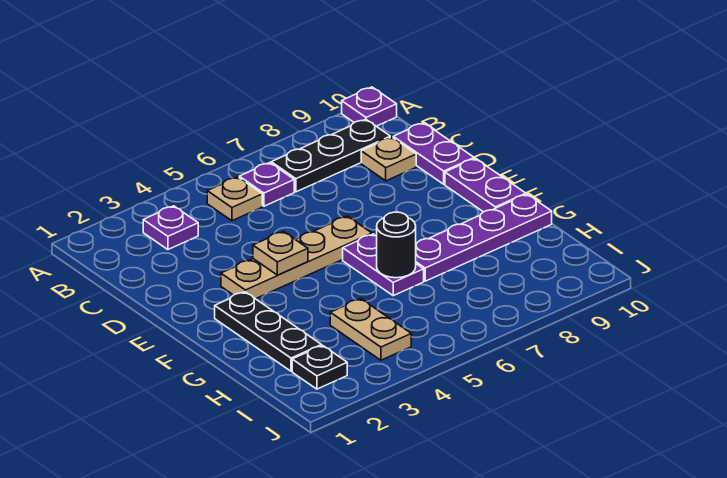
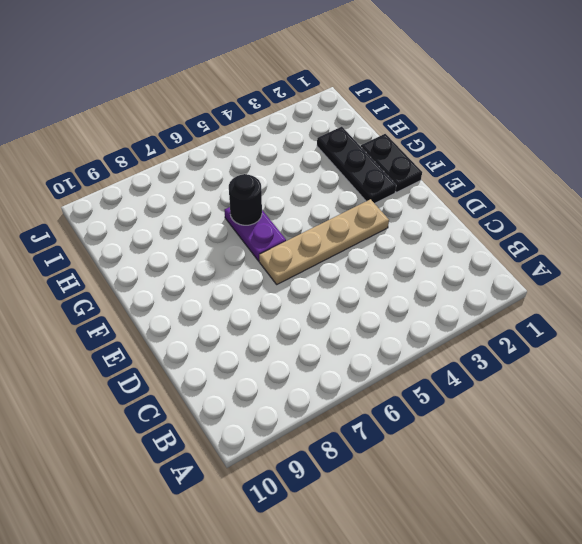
black plate F1:G1 level 1 -> none
none -> purple plate A10 level 1
none -> purple plate B3 level 1
none -> tan plate B5 level 1

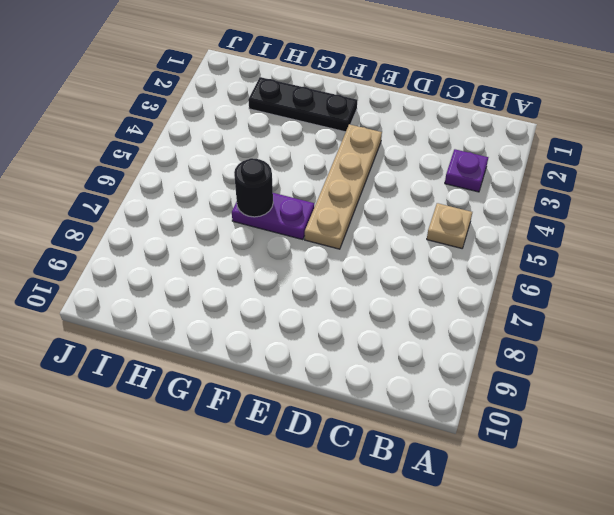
none -> purple plate A10 level 1
none -> purple plate B6 level 1
none -> black plate B7:B9 level 1

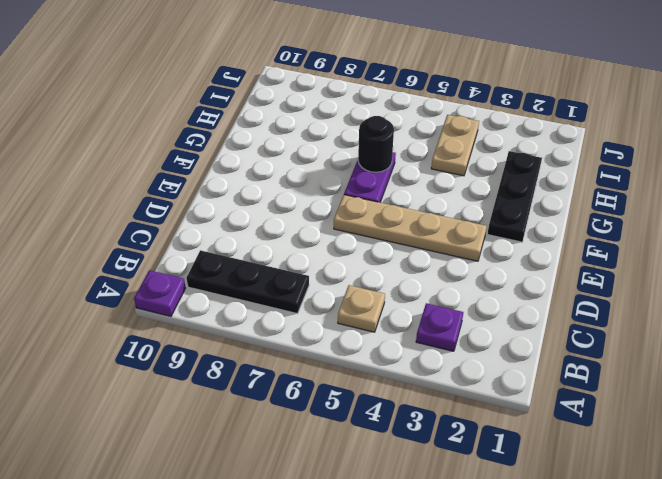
none -> purple plate B6 level 1
none -> tan plate C9 level 1
none -> purple plate C10:D10 level 1

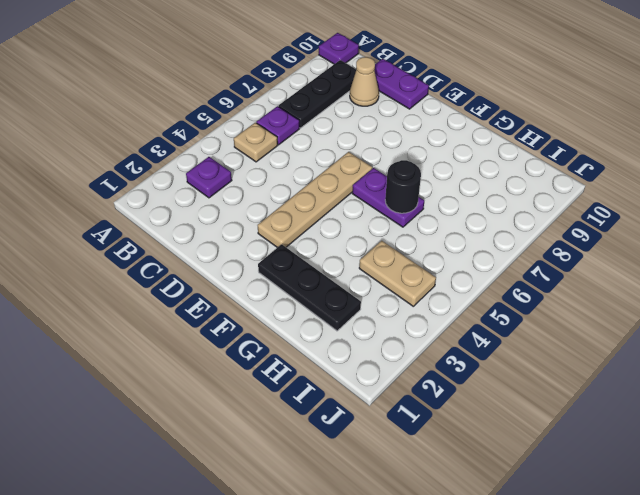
tan cone C9 level 1 -> tan plate C9 level 1
none -> purple plate E10:F10 level 1
none -> purple plate G7:G10 level 1
none -> black plate I2 level 1

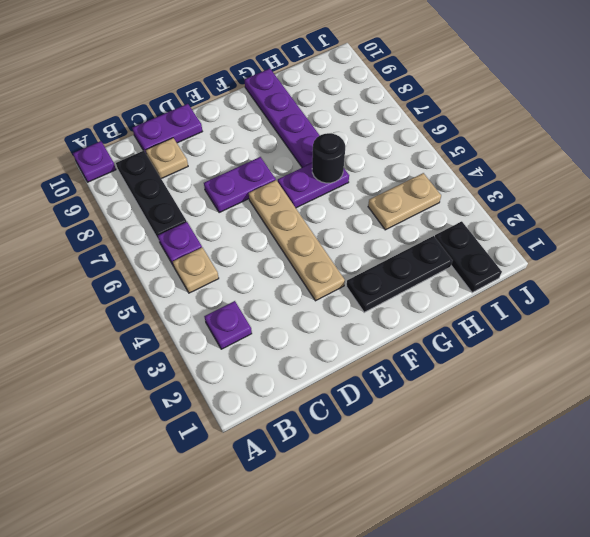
purple plate D7:E7 level 1 -> purple plate E10:F10 level 1
black plate I1:I2 level 1 -> black plate I2 level 1
none -> tan plate E4 level 2

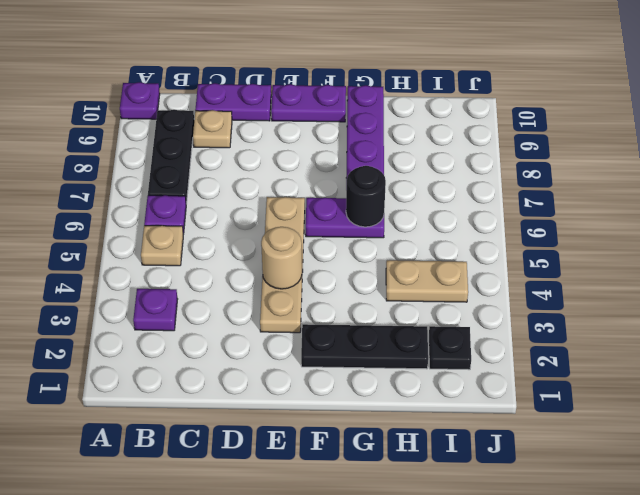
tan round brick E4 level 2 -> tan plate E4 level 2

